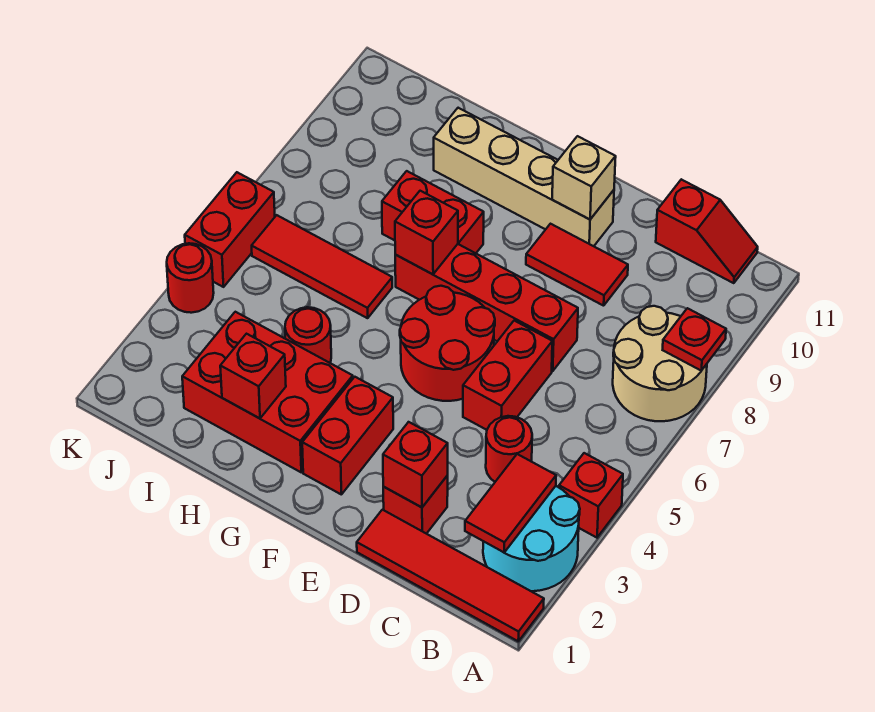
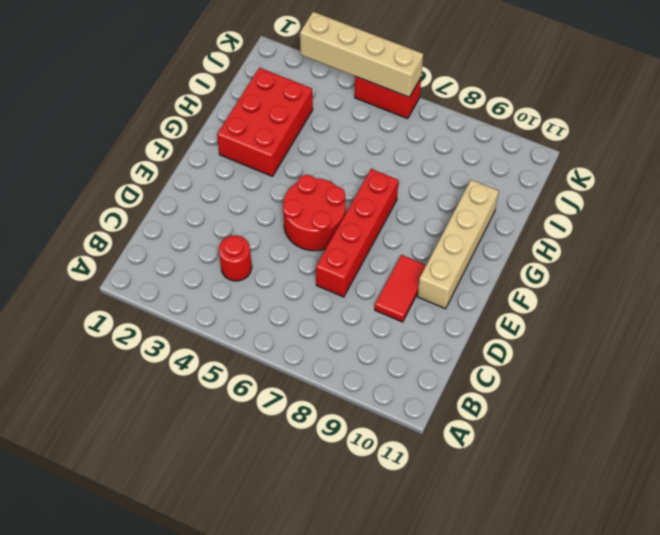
tan brick K3:K6 level 2 -> none
none -> red tile A1:D1 level 1
none -> cyan round brick A2:B3 level 1
none -> red brick A4 level 1

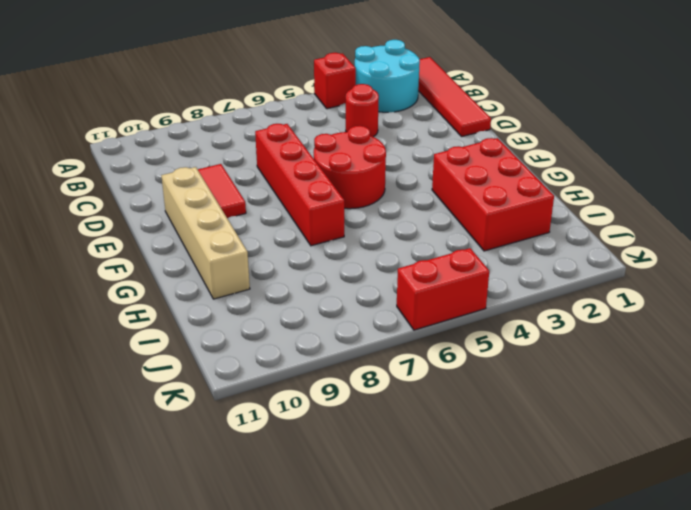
none -> tan round brick A7:B8 level 1
none -> red slope B11:C11 level 1 top C
none -> red brick D2 level 1

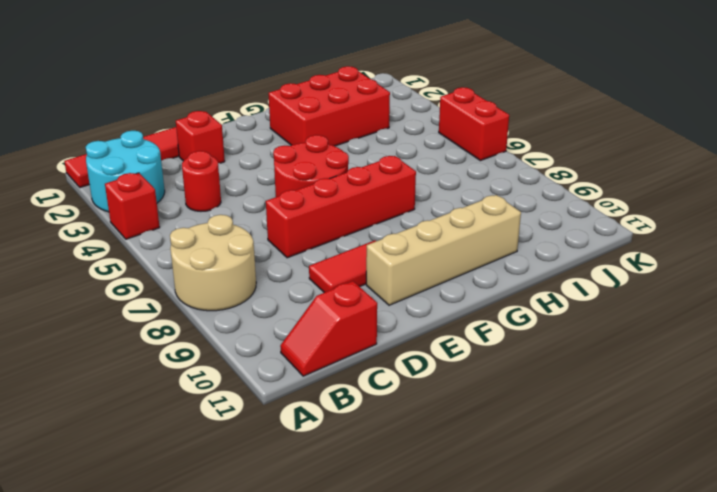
none -> red brick D5:D6 level 1
none -> red brick F2:F3 level 1
none -> red brick G8:H8 level 1

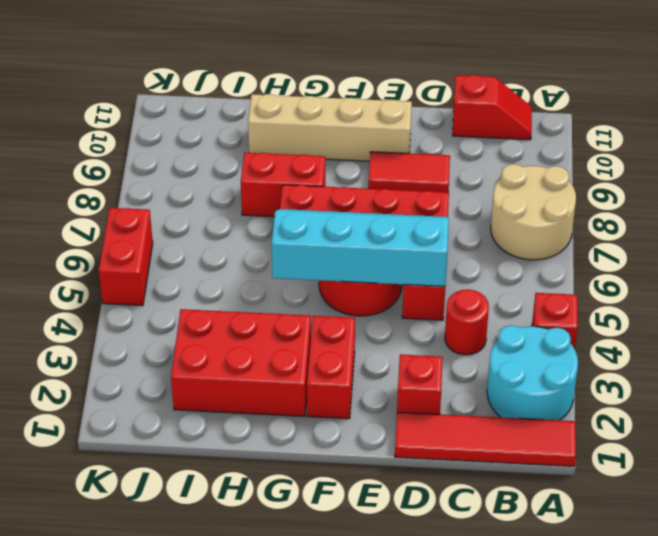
cyan slope D5:G6 level 2 top 5 -> none
none -> red round brick H4 level 1
none -> red tile H6:J6 level 1
none -> red round brick K4 level 1

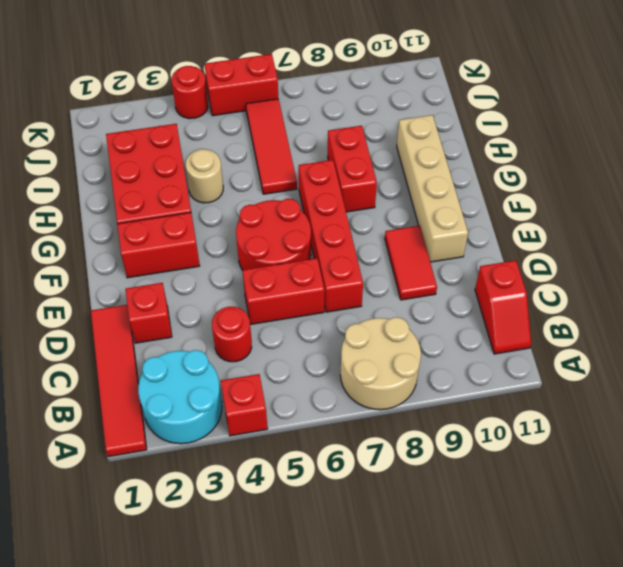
tan round brick H4 level 1 -> red round brick H4 level 1
none -> red plate A8 level 2
none -> red tile B2:B3 level 2
none -> red brick D2 level 2

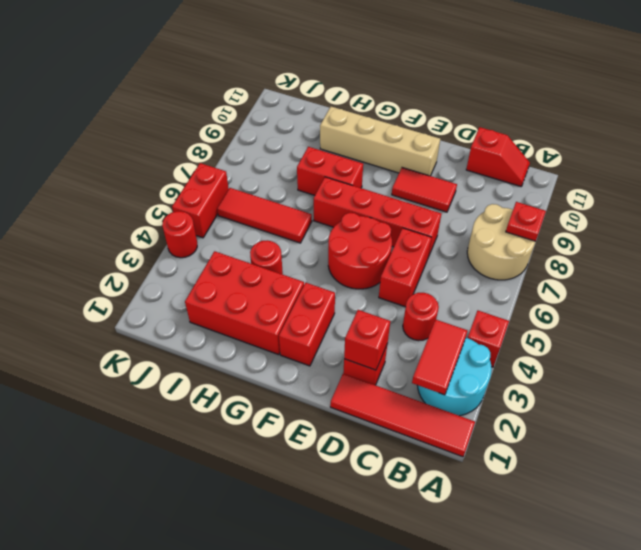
none -> tan brick E10 level 2
none -> red brick G7 level 2
none -> red brick H2 level 2

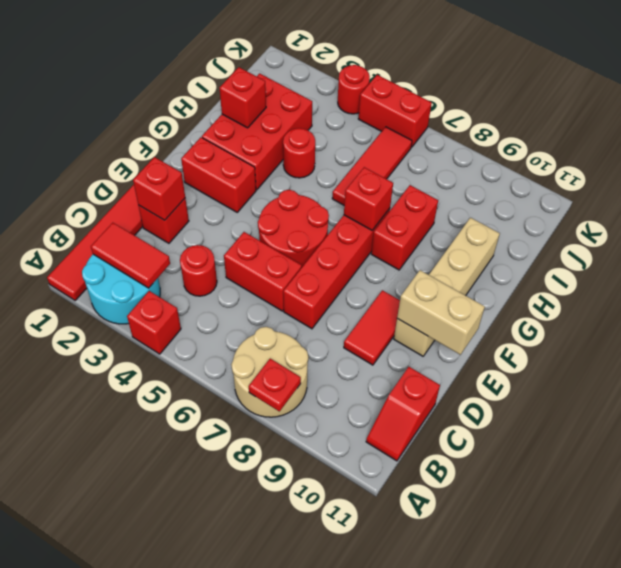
tan brick E10:E11 level 2 -> tan brick E10 level 2

